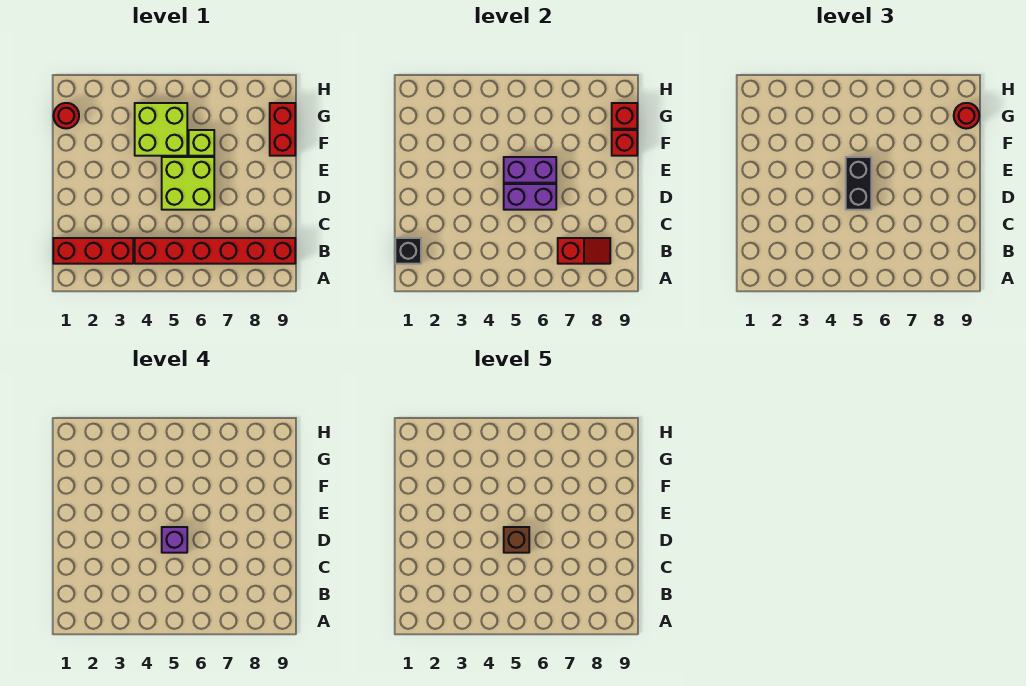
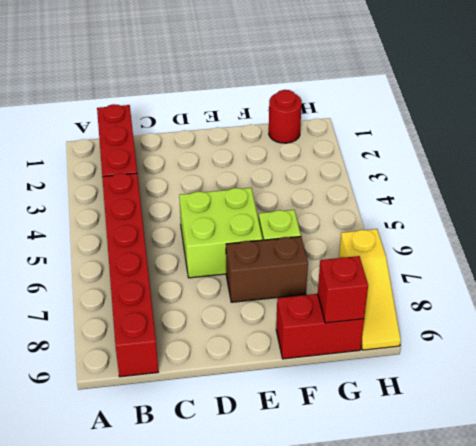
brown brick E7:F7 level 1 -> none
yellow slope H7:H9 level 1 top 7 -> none
none -> lime brick F4:G5 level 1
none -> black brick B1 level 2
none -> red slope B7:B8 level 2 top 7

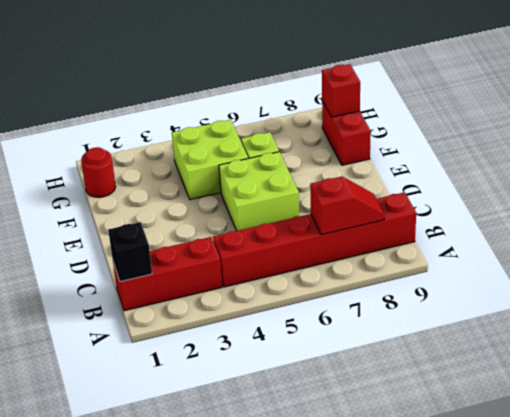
none -> purple brick D5:D6 level 2
none -> purple brick E5:E6 level 2
none -> red brick F9 level 2

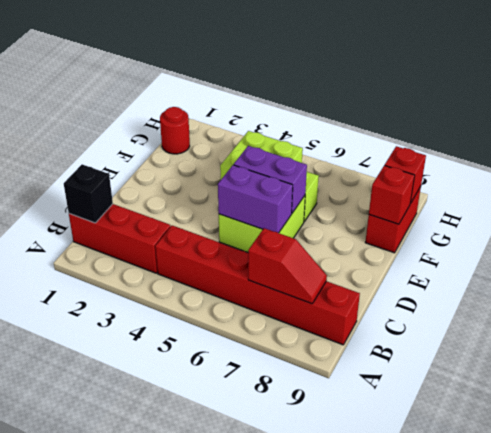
none -> black brick D5:E5 level 3
none -> red round brick G9 level 3
none -> purple brick D5 level 4

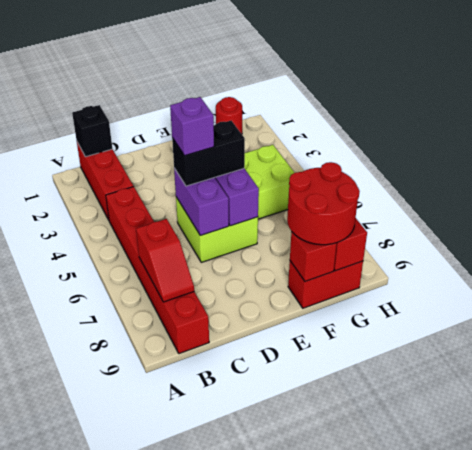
red round brick F8:G9 level 3 -> red round brick G9 level 3
none -> lime brick F6 level 1
none -> brown brick D5 level 5

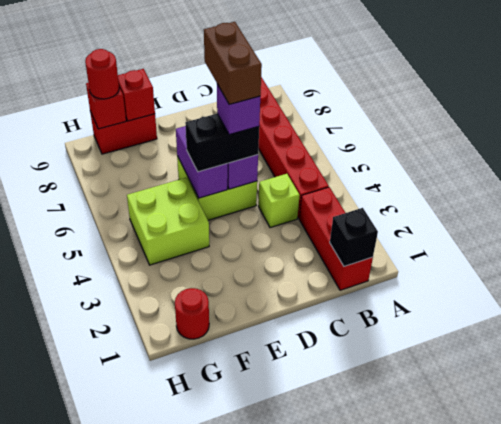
lime brick C4 level 1 -> lime brick F6 level 1
brown brick D5:D6 level 5 -> brown brick D5 level 5
none -> red slope B7:B8 level 2 top 7

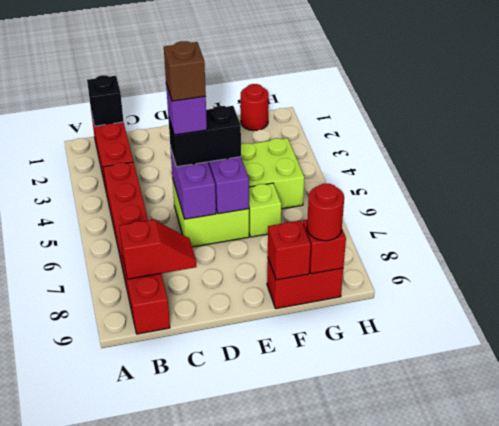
red slope B8:C8 level 2 top B -> red slope B7:B8 level 2 top 7

